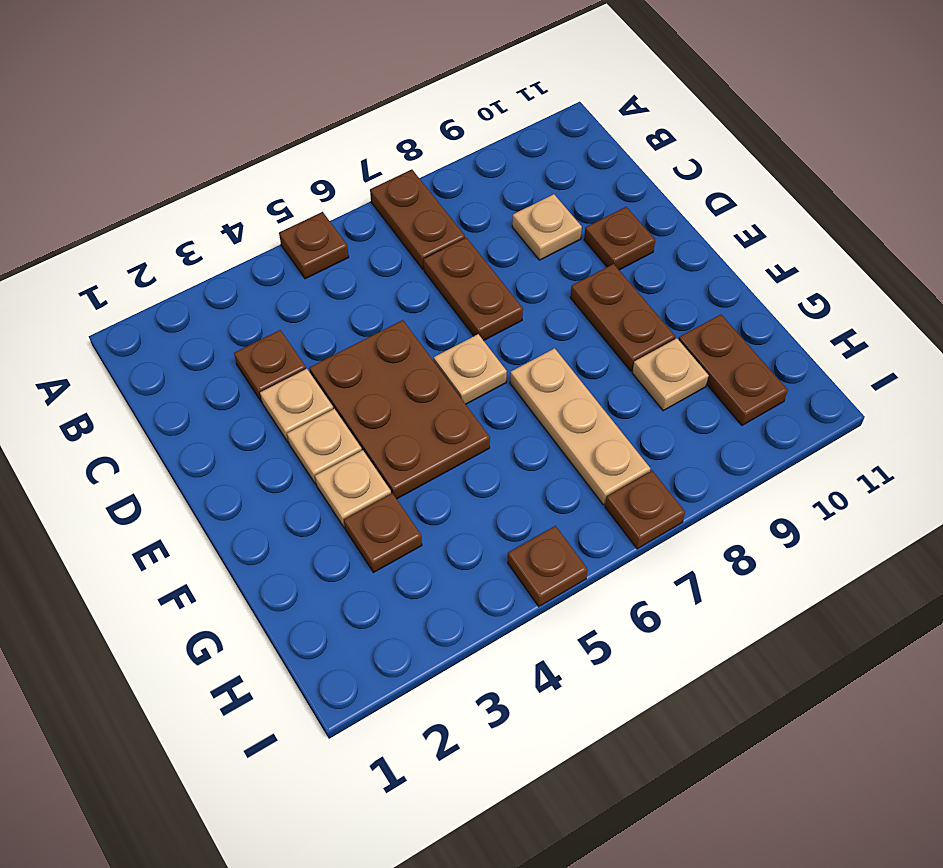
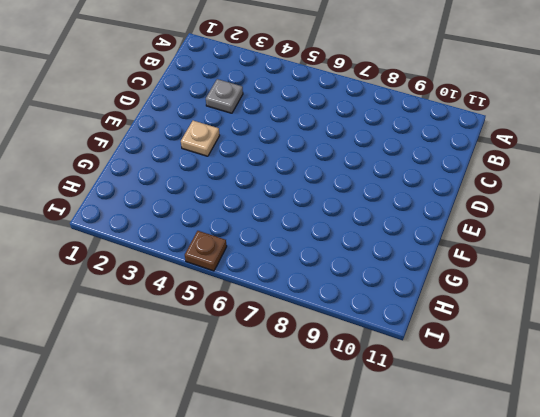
grey plate C3 level 1 -> brown plate C3 level 1
none -> brown plate A5 level 1
none -> brown plate A7:B7 level 1
none -> brown plate C7:D7 level 1

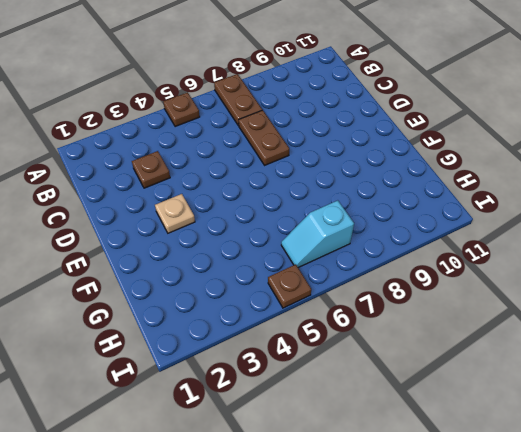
cyan slope H6:H7 level 1 top 7 -> tan plate F7:H7 level 1
none -> tan plate C9 level 1
none -> tan plate D3 level 1
none -> brown plate D4:F5 level 1

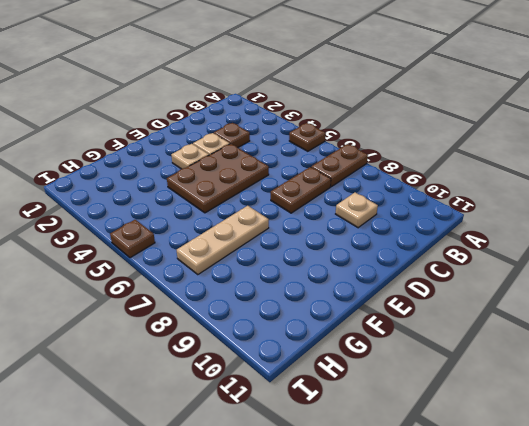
none -> brown plate D10 level 1
none -> tan plate E6 level 1
none -> brown plate E9:F9 level 1

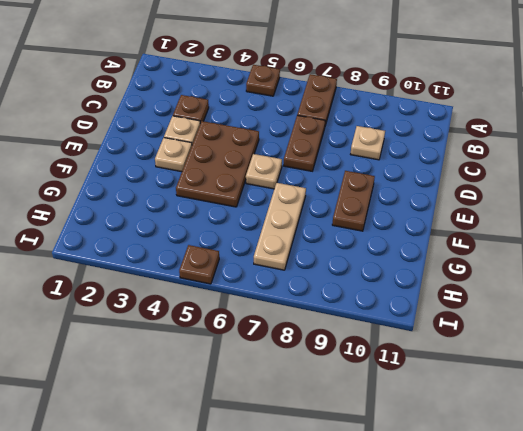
none -> brown plate D10 level 1
none -> tan plate F3 level 1
none -> brown plate G3 level 1

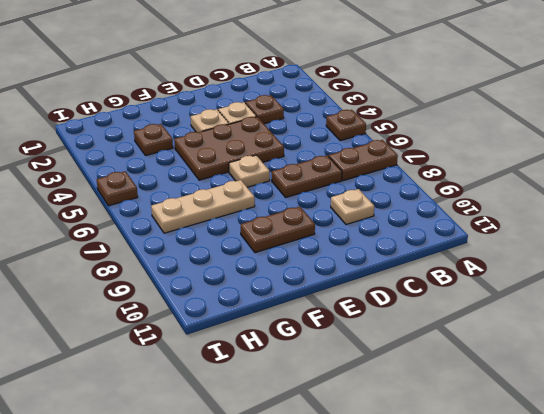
none -> brown plate D10 level 1
none -> tan plate F3 level 1
none -> tan plate G9 level 1

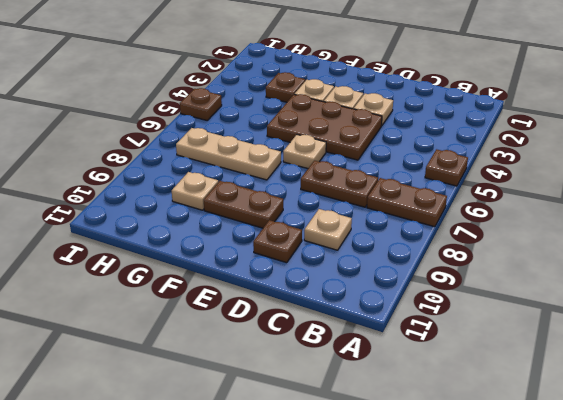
none -> brown plate C3 level 1
none -> brown plate G10:H10 level 1
none -> brown plate I7 level 1

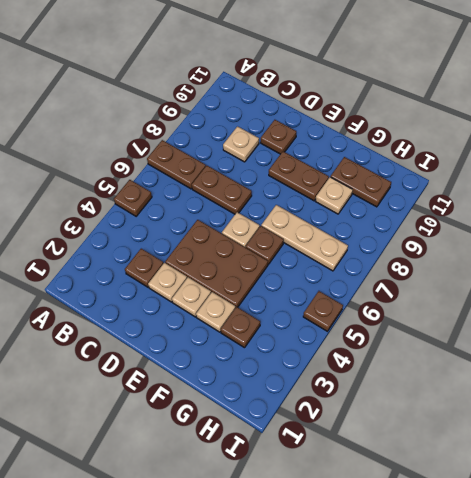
brown plate F6 level 1 -> brown plate I7 level 1

